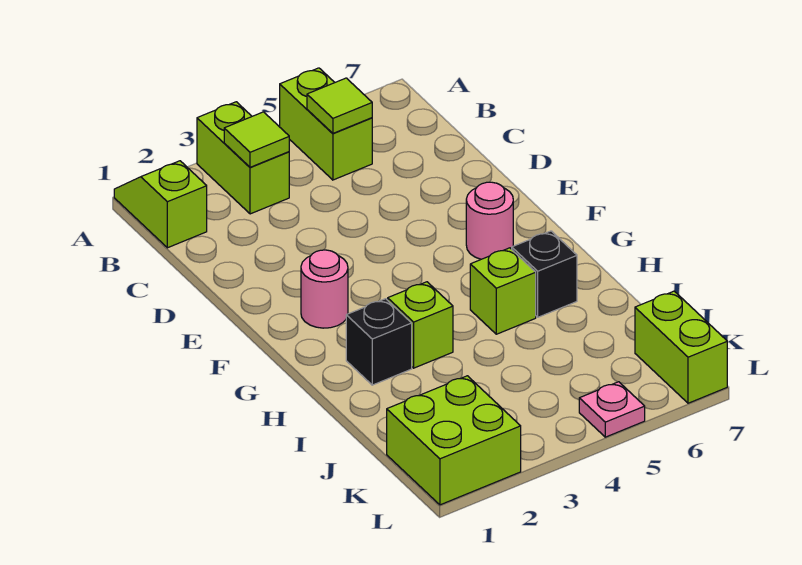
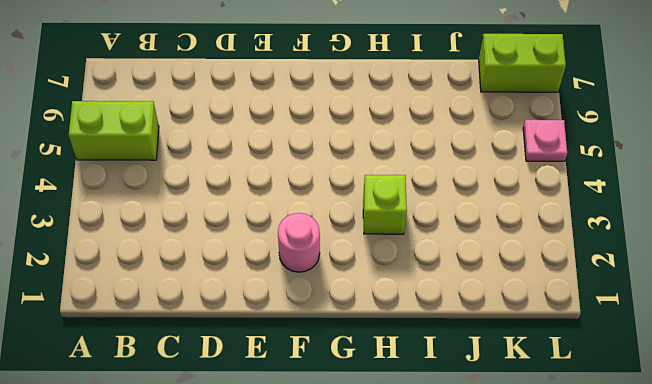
none -> lime slope A1:B1 level 1 top B
none -> lime brick A3:B3 level 1
none -> pink round brick F6 level 1

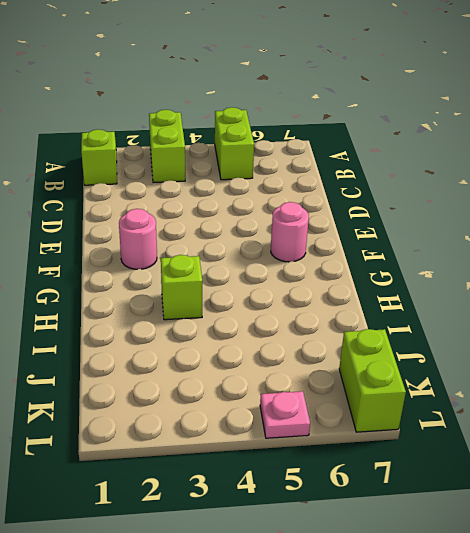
none -> black brick H2 level 1
none -> lime brick H5 level 1
none -> black brick H6 level 1

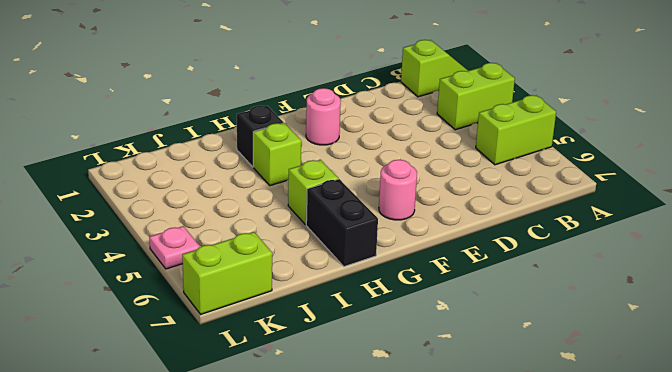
black brick H6:H7 level 1 -> black brick H6 level 1
none -> lime brick K1:L2 level 1
none -> lime tile B3 level 2
none -> lime tile B5 level 2

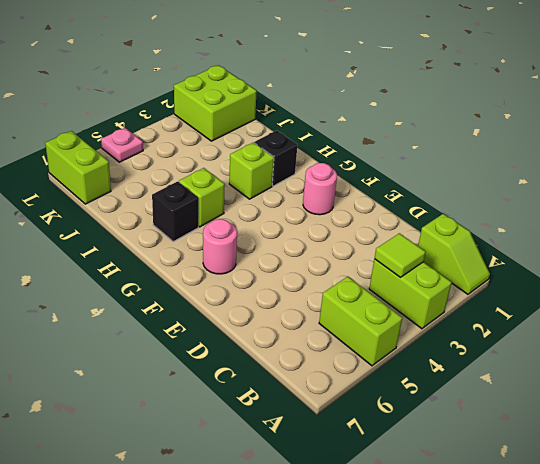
none -> lime tile B5 level 2

